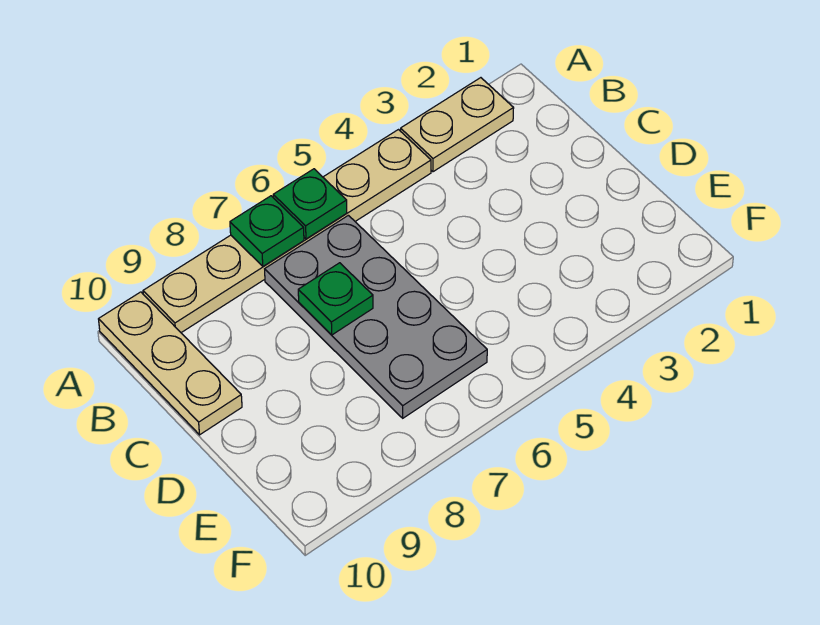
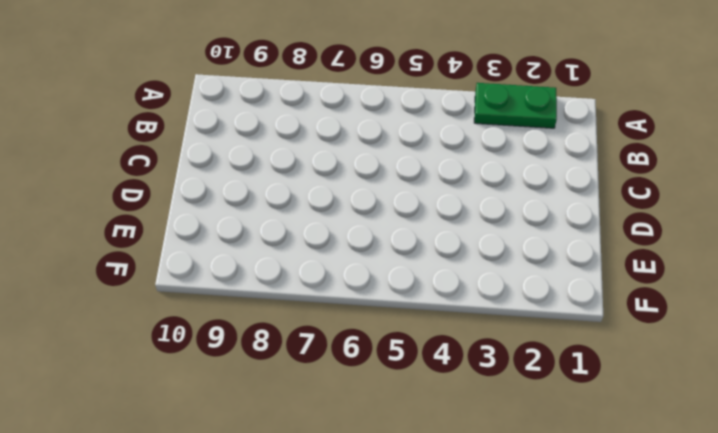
green plate A2:A3 level 1 -> tan plate A2:A3 level 1
none -> tan plate A4:A9 level 1
none -> tan plate A10:C10 level 1

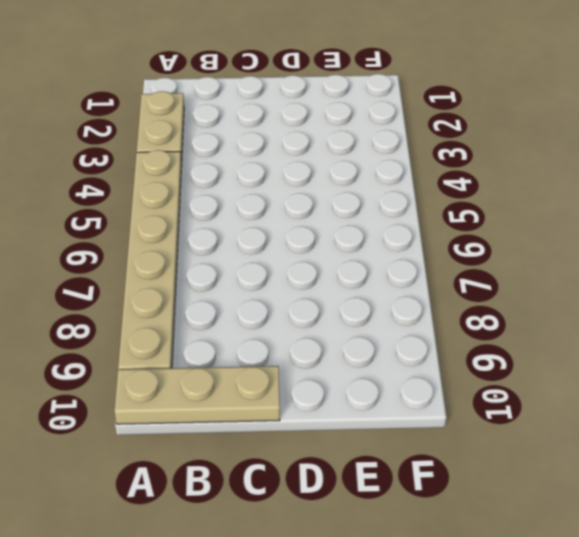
none -> grey plate B6:E7 level 1
none -> green plate A6 level 2

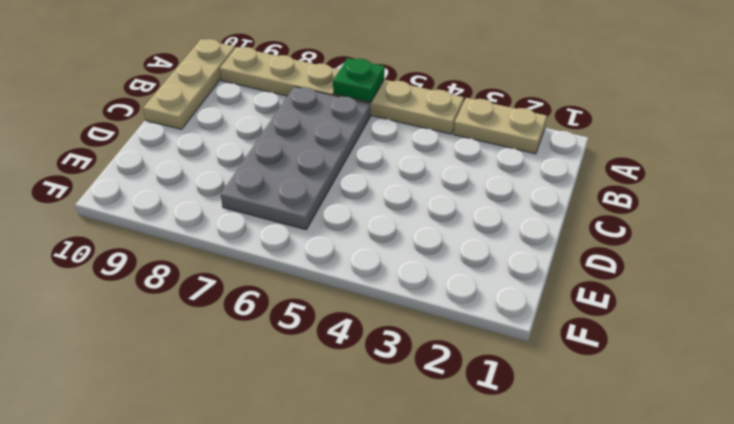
none -> green plate A7 level 2
none -> green plate C7 level 2

